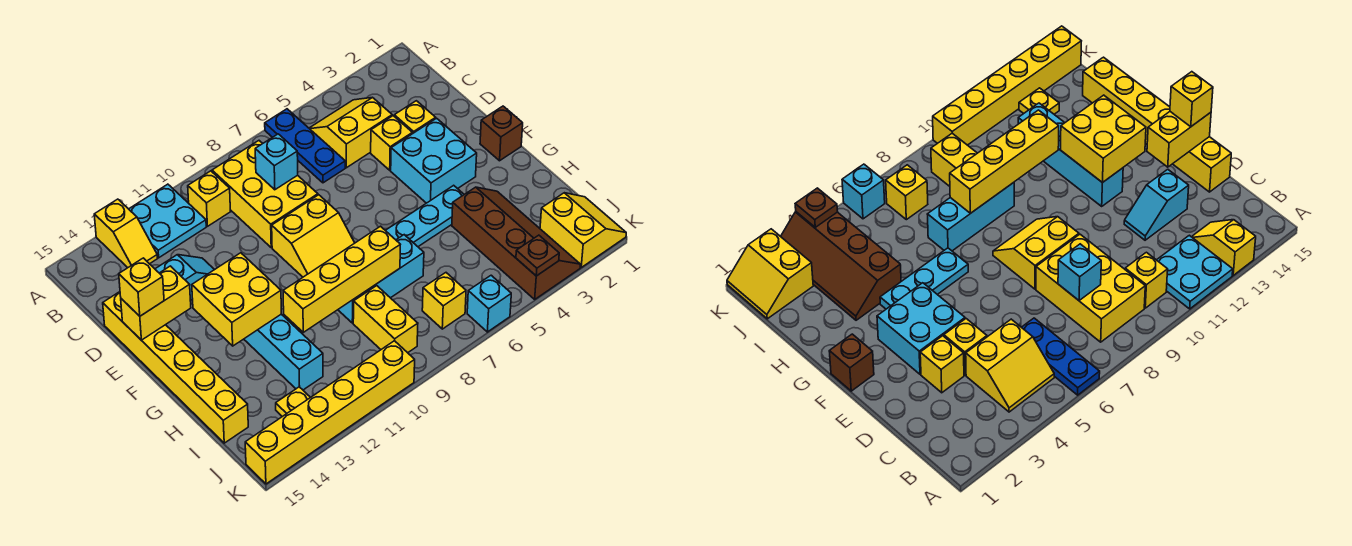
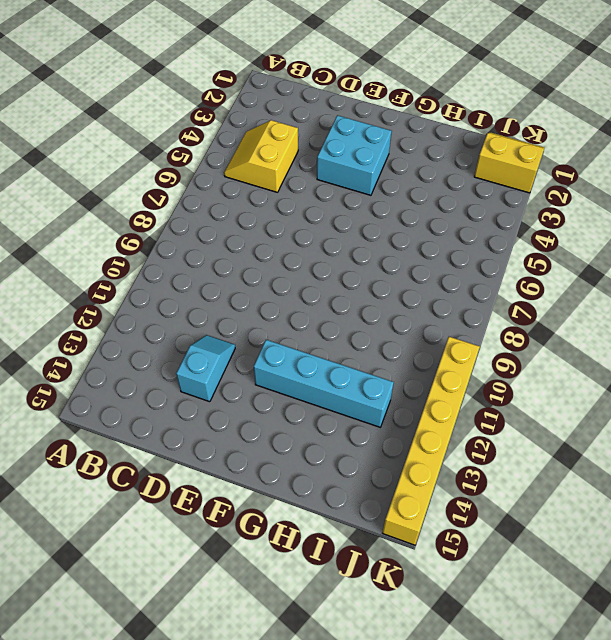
none -> blue plate A6:C6 level 1
none -> cyan plate A11:B12 level 1
none -> yellow slope A13:B13 level 1 top A

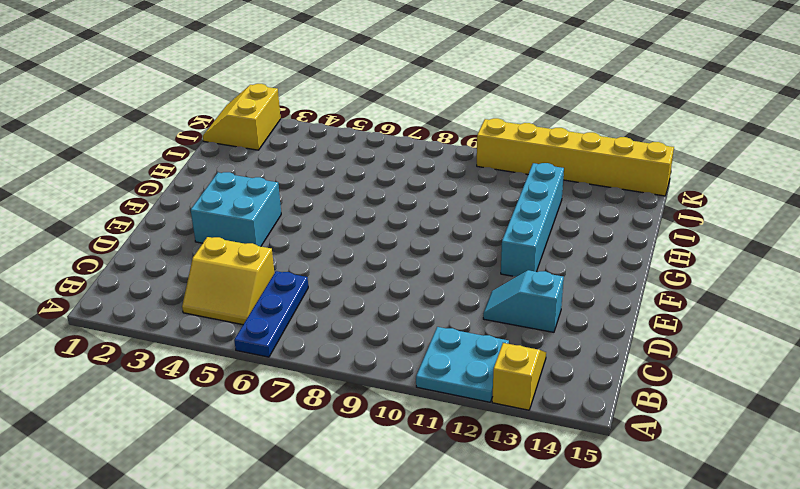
none -> yellow brick B8:D9 level 1
none -> yellow brick B10 level 1
none -> yellow brick D3 level 1

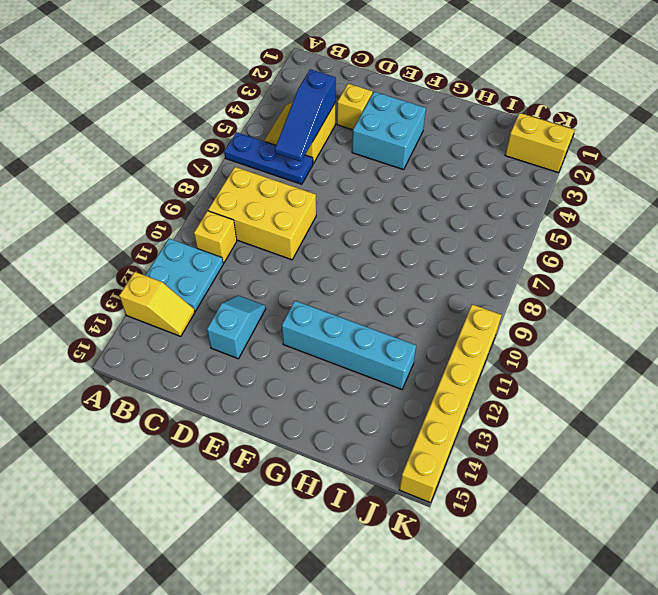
blue slope C4:C6 level 2 top 4 -> none
none -> yellow brick D4 level 1
none -> yellow brick D15:I15 level 1
none -> yellow slope E8:F9 level 1 top E

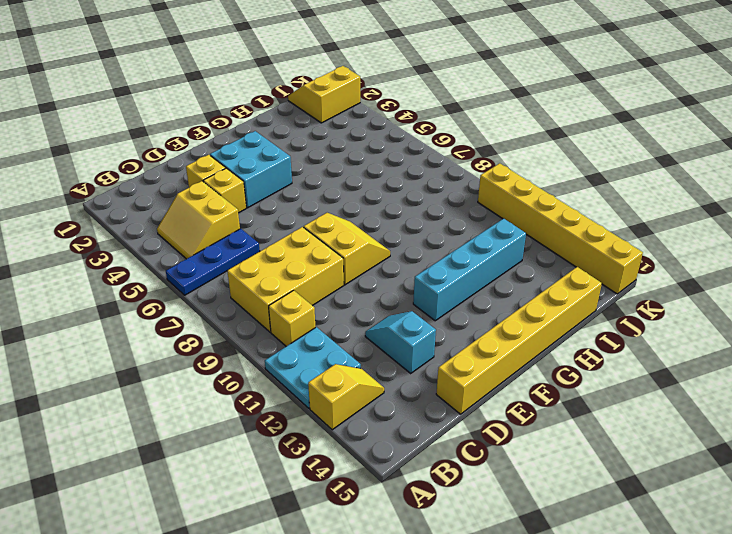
none -> brown brick F1 level 1
none -> cyan plate G4:G6 level 1
none -> brown slope H3:K4 level 1 top 4

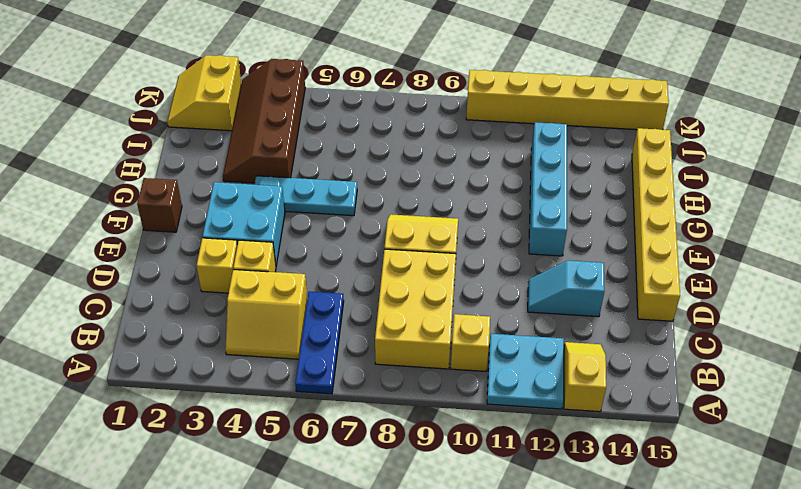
none -> cyan brick H7:H9 level 1
none -> yellow brick I9:J9 level 1
none -> yellow brick J7 level 1

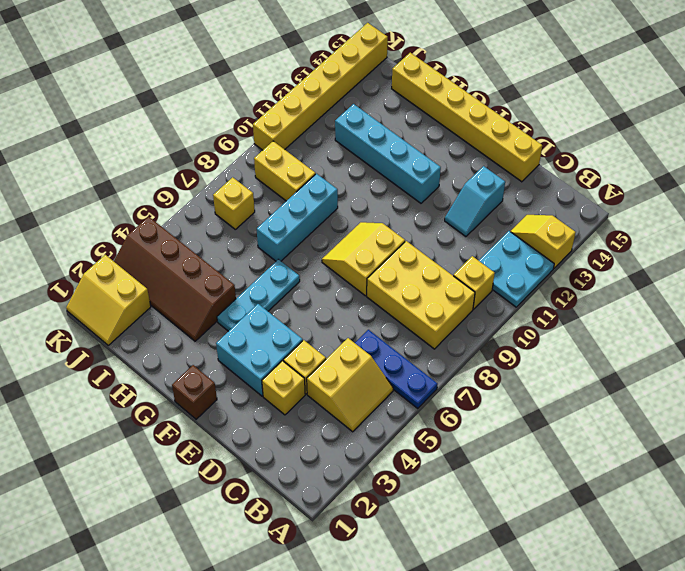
none -> yellow plate J13 level 1
none -> cyan brick K6 level 1
none -> cyan brick C8 level 2

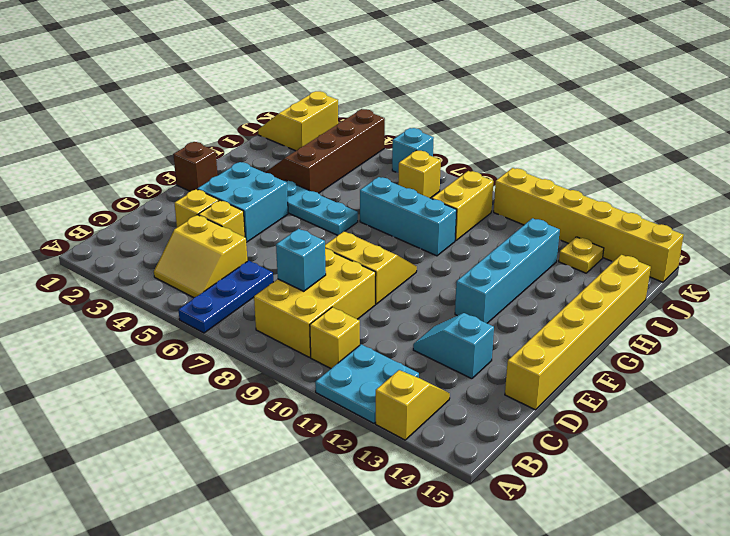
none -> yellow brick E14:E15 level 2
none -> yellow brick F12:G13 level 2
none -> yellow brick H8:H11 level 2

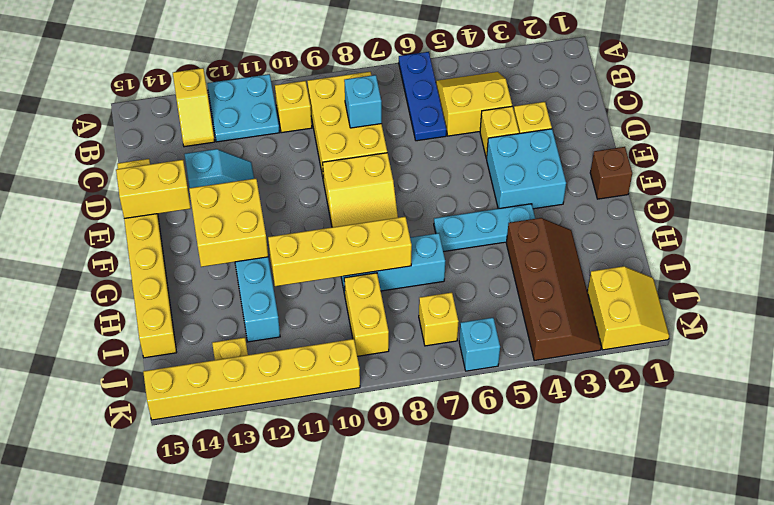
none -> brown plate K4 level 2
none -> yellow brick E15 level 3

